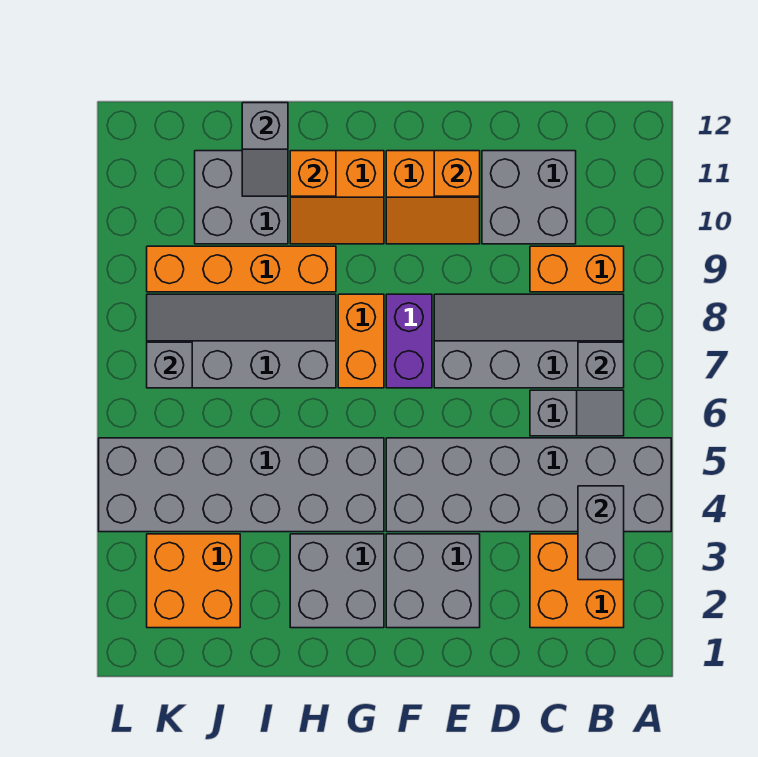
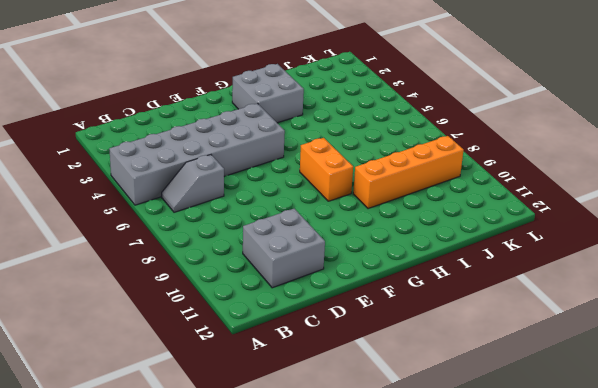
none -> orange brick B2:C3 level 1
none -> grey slope B7:E8 level 1 top 7
none -> orange brick B9:C9 level 1

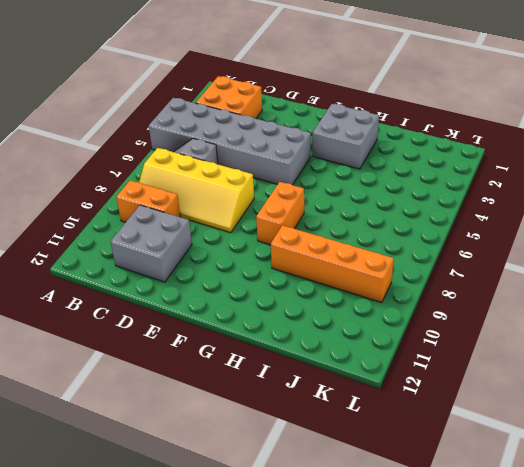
yellow slope B7:E8 level 1 top 7 -> grey slope B7:E8 level 1 top 7
none -> grey brick E2:F3 level 1
none -> orange slope E10:F11 level 1 top 11
none -> purple brick F7:F8 level 1

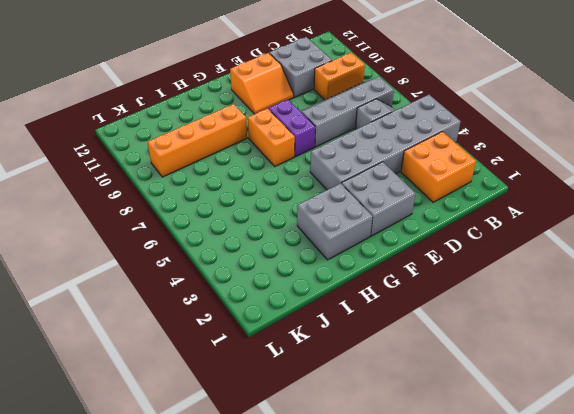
none -> grey brick G4:L5 level 1
none -> orange slope G10:H11 level 1 top 11
none -> grey slope H7:K8 level 1 top 7

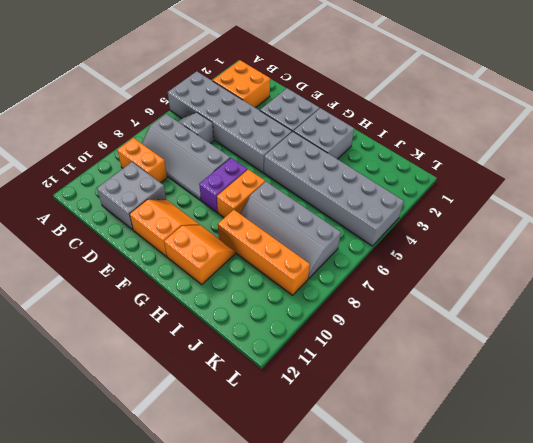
none -> grey brick I10:J11 level 1
none -> orange brick J2:K3 level 1
none -> grey brick B3:B4 level 2

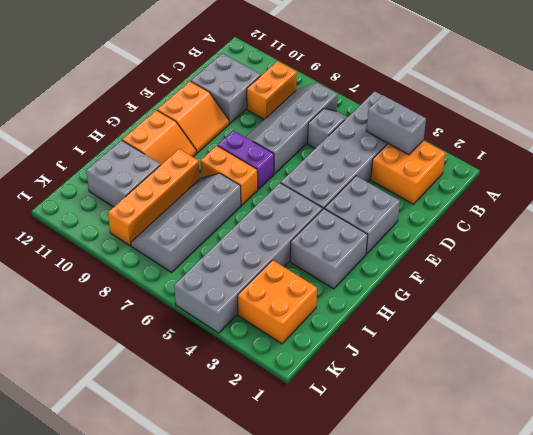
none -> grey brick B7 level 2
none -> orange brick E11 level 2
none -> orange brick H11 level 2

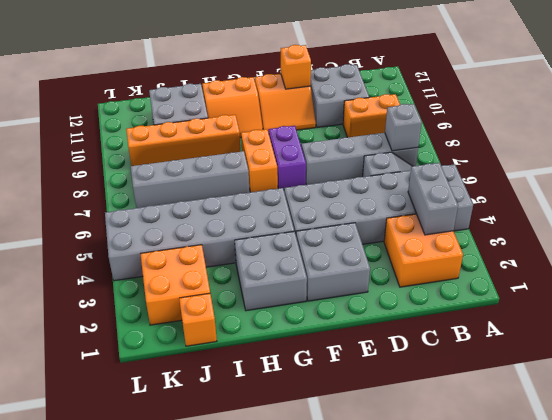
orange brick J1 level 1 -> orange brick H11 level 2
none -> grey slope I11:I12 level 2 top 12
none -> grey brick K7 level 2

